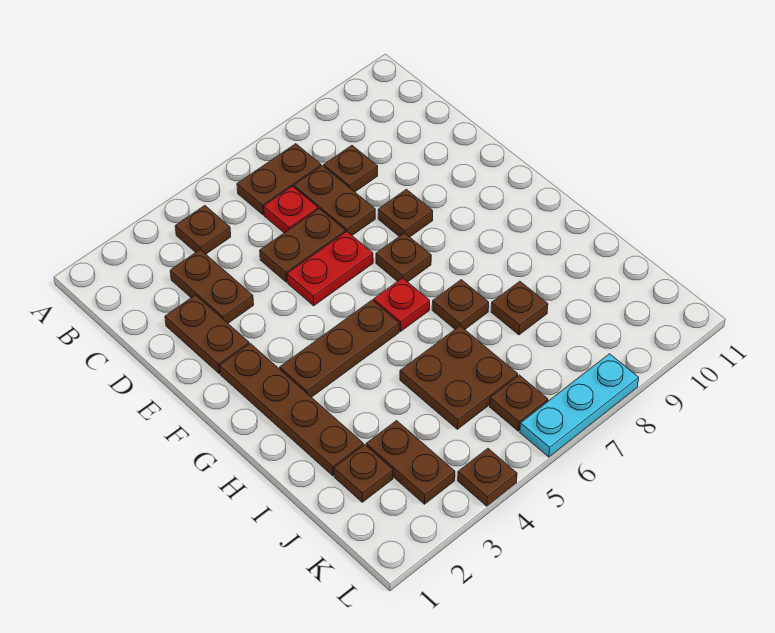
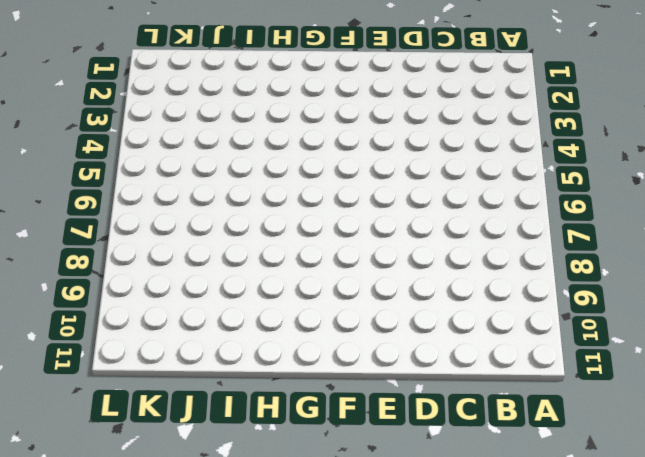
none -> brown plate B4 level 1
none -> brown plate B6:B7 level 1
none -> brown plate C3:D3 level 1

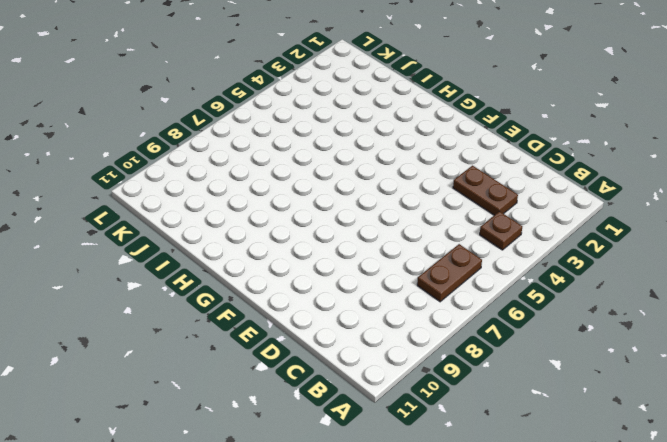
none -> red plate C6 level 1
none -> brown plate C7:D7 level 1
none -> brown plate C8 level 1

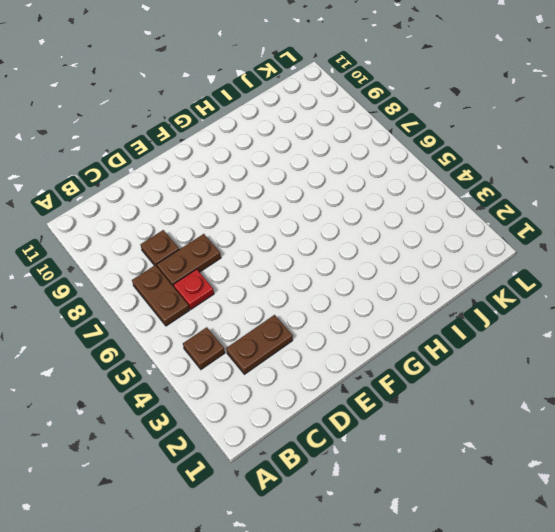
none -> brown plate D2:E2 level 1
none -> brown plate D5:D6 level 1
none -> red plate E5:E6 level 1

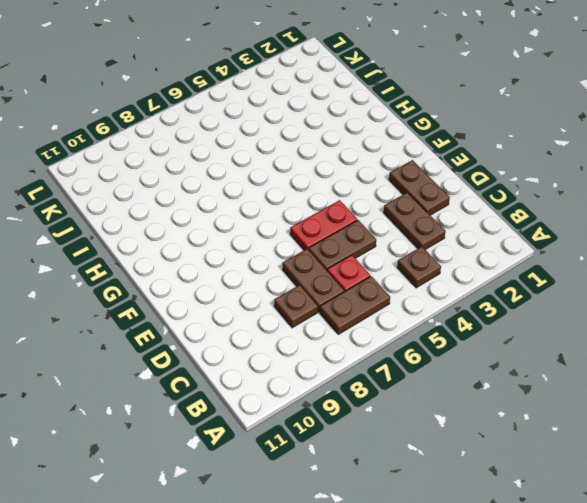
none -> brown plate E8 level 1
none -> brown plate F2:I2 level 1
none -> brown plate F7 level 1

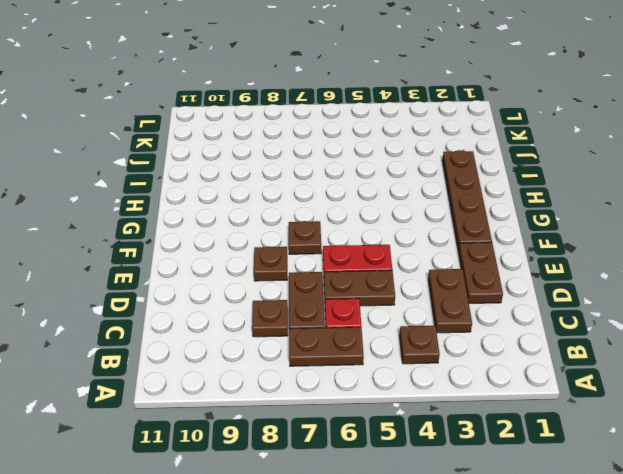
none -> brown plate G3:G5 level 1
none -> red plate G6 level 1
none -> brown plate H7 level 1

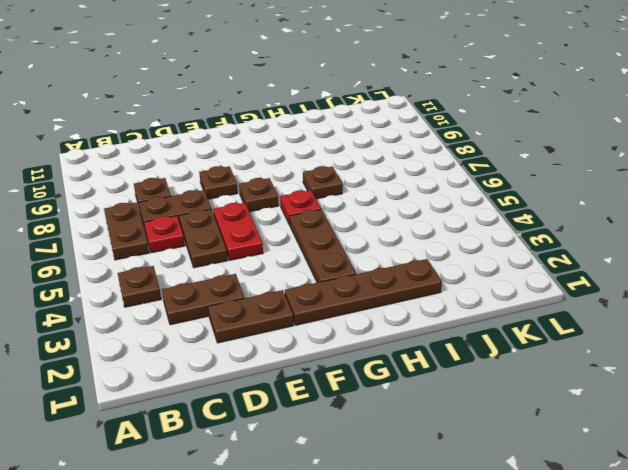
none -> brown plate I5:J6 level 1
none -> brown plate I8 level 1
none -> brown plate J2 level 1

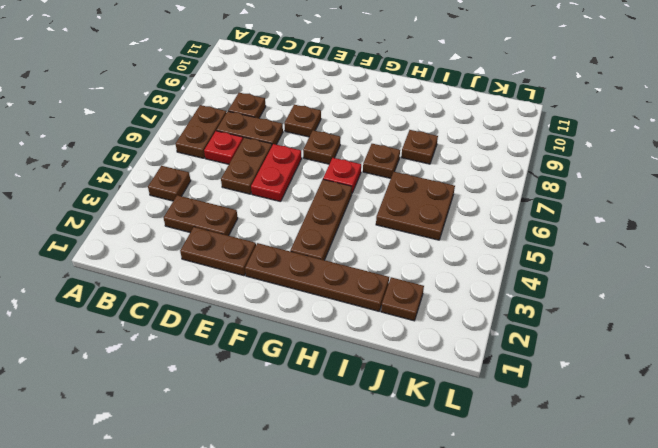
none -> brown plate J3:K3 level 1
none -> brown plate K6 level 1
none -> brown plate L4 level 1

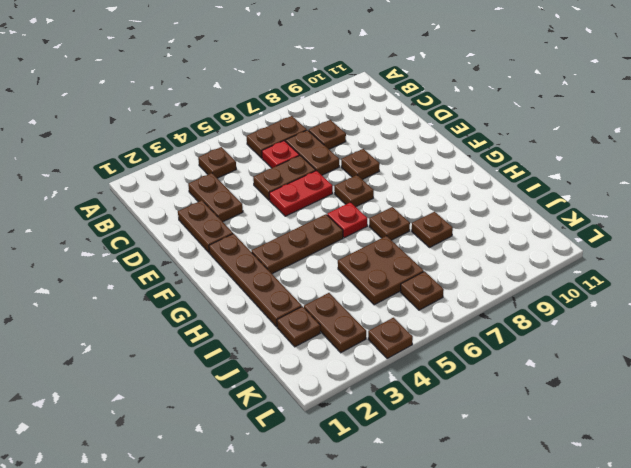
none -> cyan plate L6:L8 level 1

